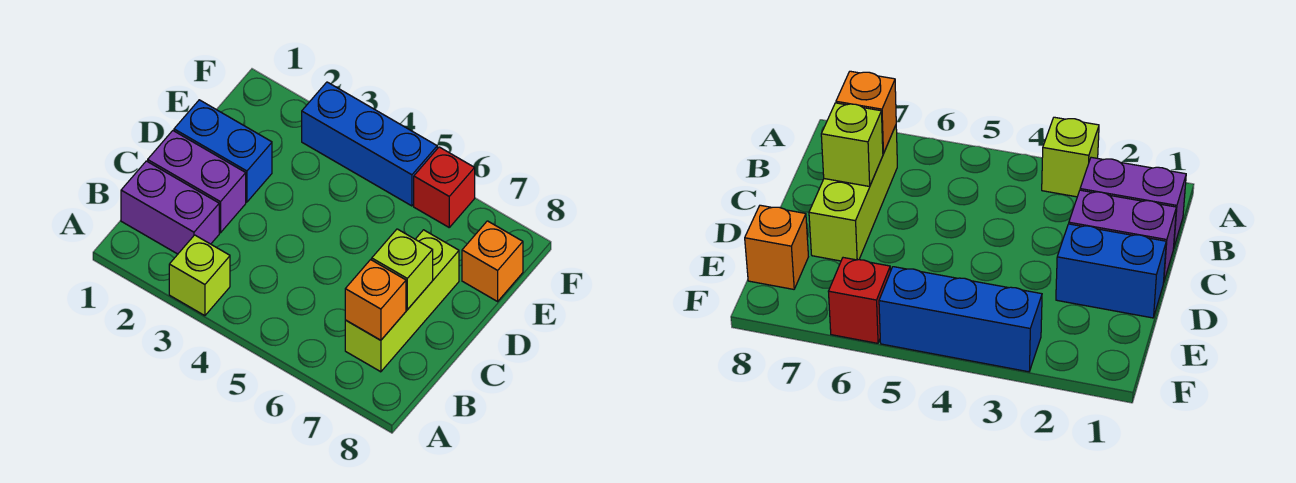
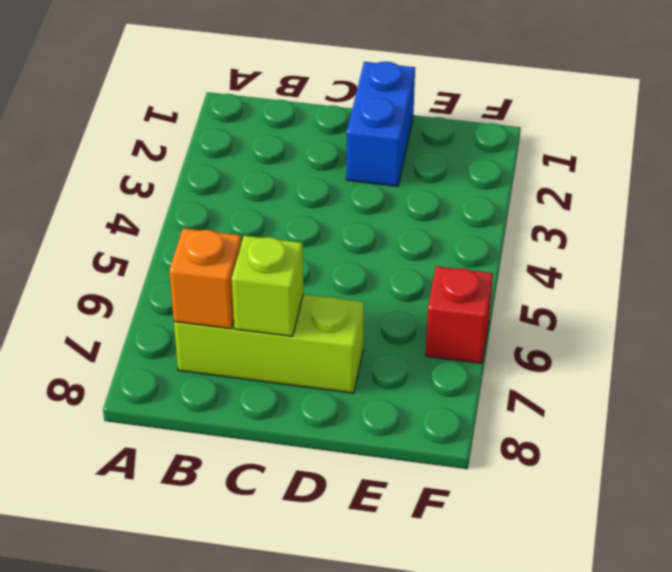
none -> lime brick A3 level 1
none -> purple brick B1:B2 level 1

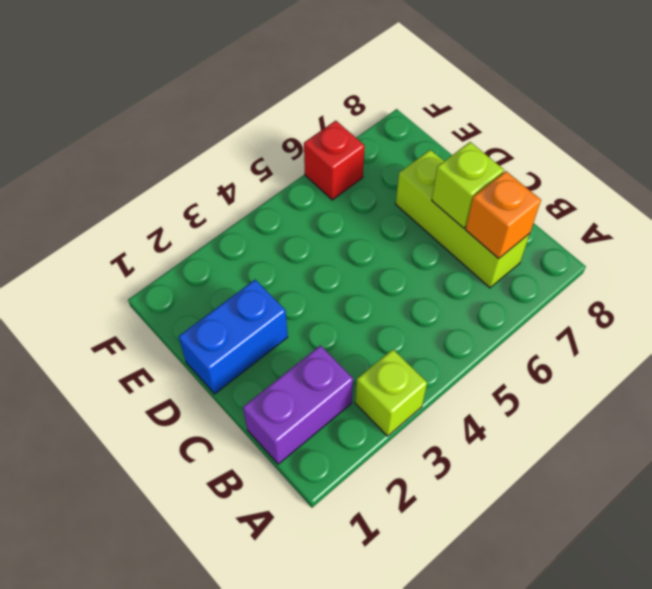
none -> purple brick C1:C2 level 1
none -> orange brick E8 level 1

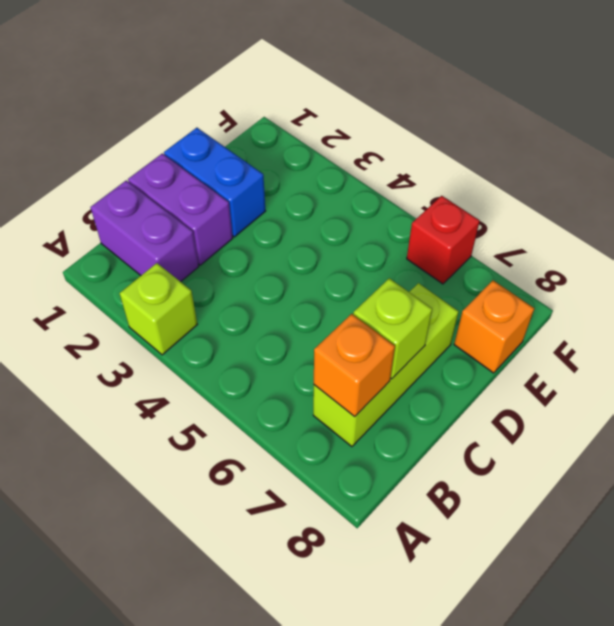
none -> blue brick F3:F5 level 1

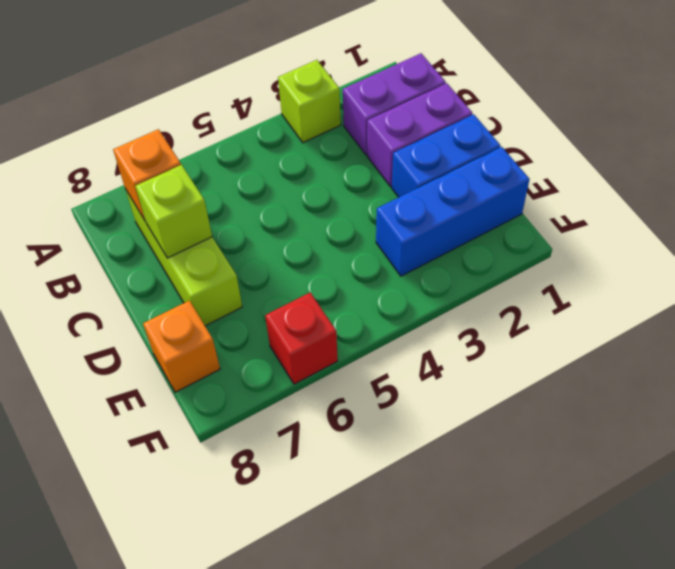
blue brick E1:E3 level 1 -> blue brick F3:F5 level 1

